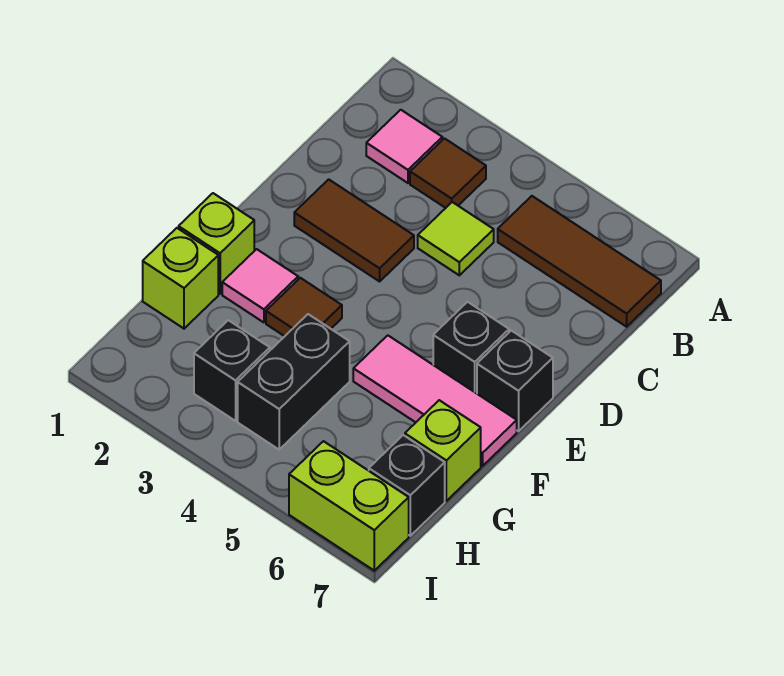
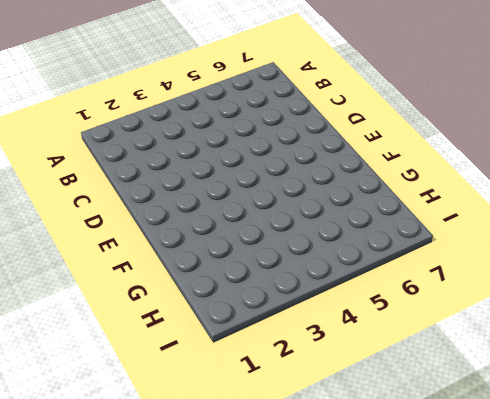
none -> pink tile B2 level 1
none -> brown tile B3 level 1
none -> brown tile B5:B7 level 1

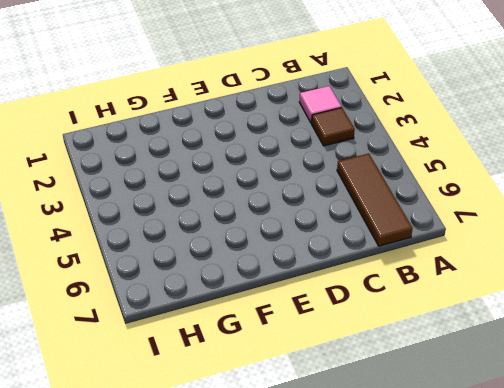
none -> lime tile C4 level 1
none -> brown tile D2:D3 level 1
none -> black brick E6 level 1

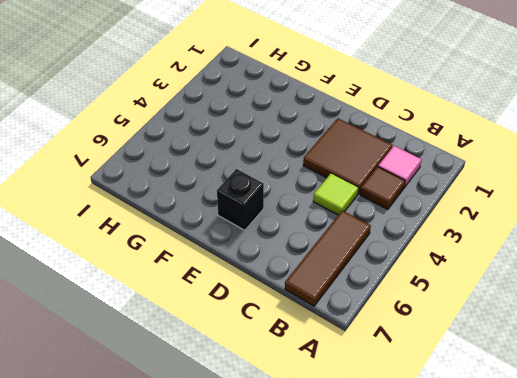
brown tile C2:D3 level 1 -> brown tile D2:D3 level 1
none -> black brick E7 level 1
none -> lime brick F1 level 1
none -> pink tile F2 level 1

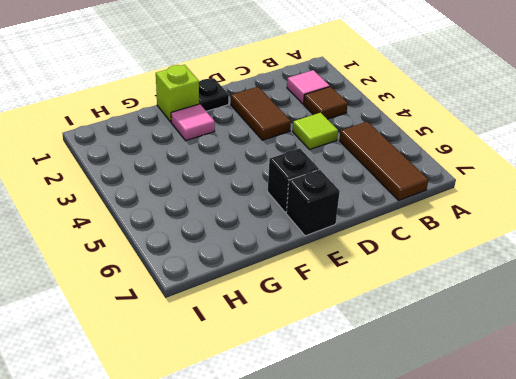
black plate E1 level 1 -> none
none -> brown tile F3 level 1
none -> pink tile F5:F7 level 1
none -> lime brick G1 level 1

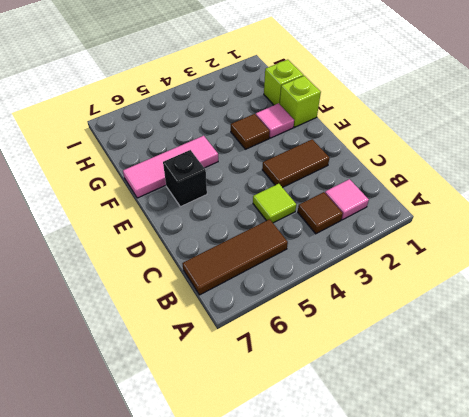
none -> black brick E7 level 1
none -> black brick G4:H4 level 1
none -> lime brick G7 level 1

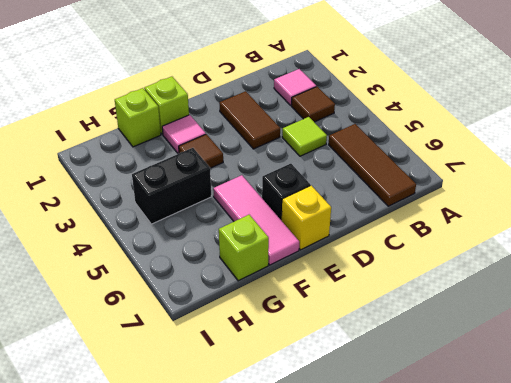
yellow brick E7 level 1 -> black brick E7 level 1
none -> black brick H3 level 1
none -> black brick H7 level 1
none -> lime brick I6:I7 level 1

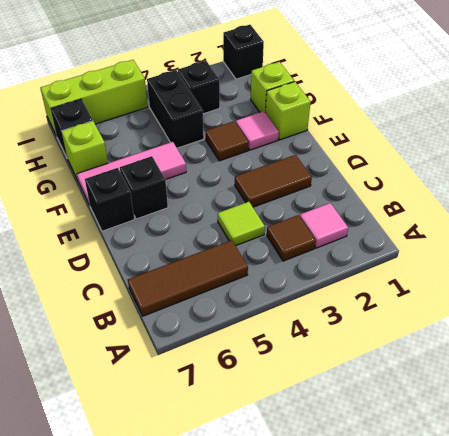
black brick I1 level 1 -> none
lime brick I5:I7 level 1 -> lime brick I6:I7 level 1

